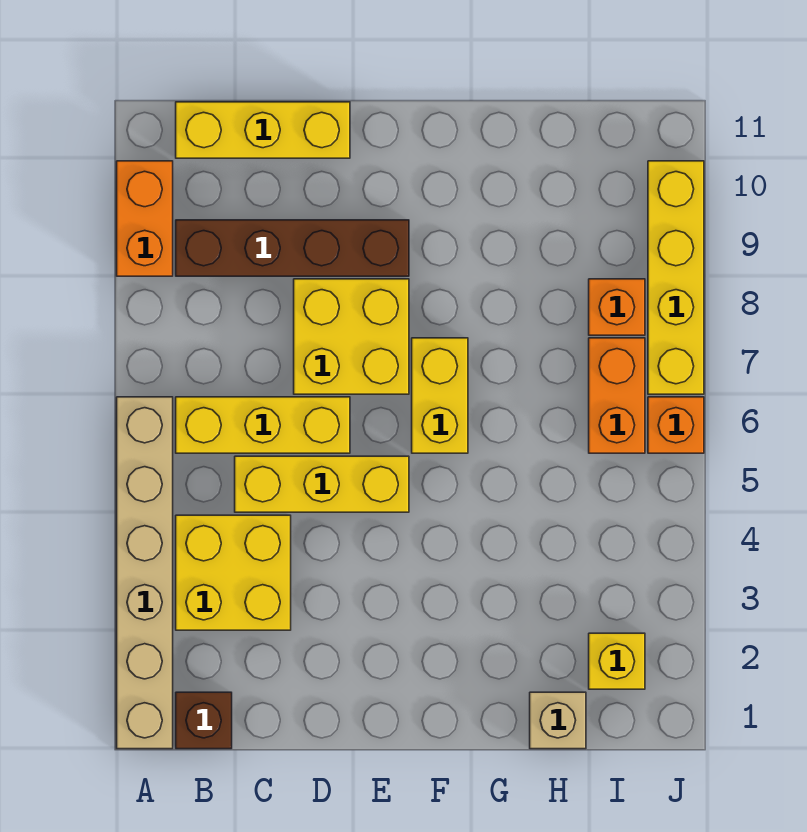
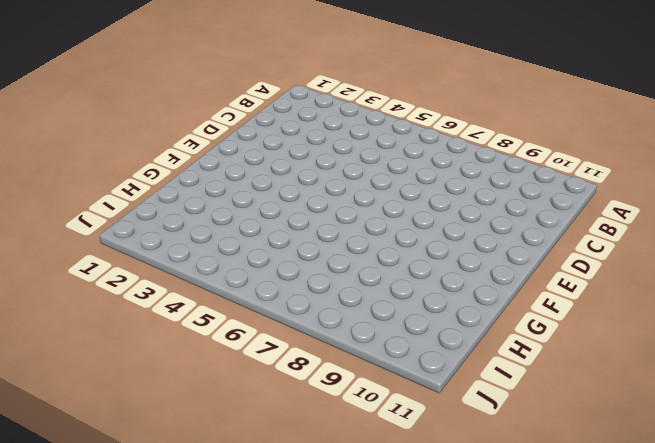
none -> tan brick A1:A6 level 1
none -> orange brick A9:A10 level 1
none -> brown brick B1 level 1

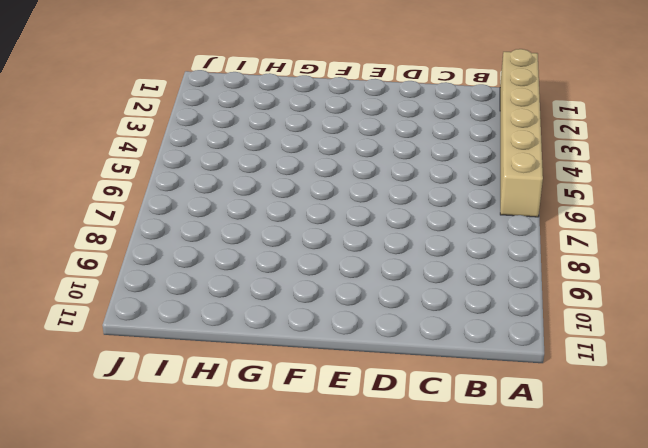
none -> orange brick A9:A10 level 1
none -> brown brick B1 level 1
none -> yellow brick B3:C4 level 1

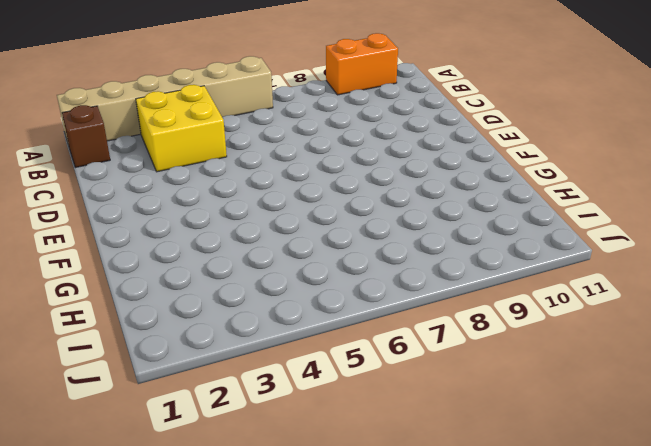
none -> yellow brick B6:D6 level 1
none -> brown brick B9:E9 level 1
none -> yellow brick B11:D11 level 1

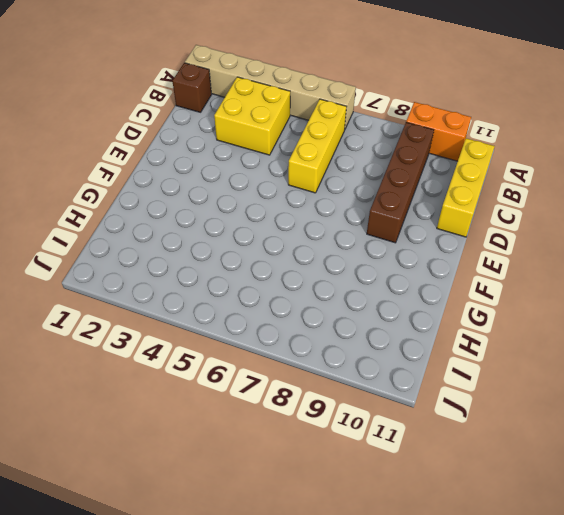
none -> yellow brick C5:E5 level 1
none -> yellow brick D7:E8 level 1
none -> yellow brick F6:F7 level 1

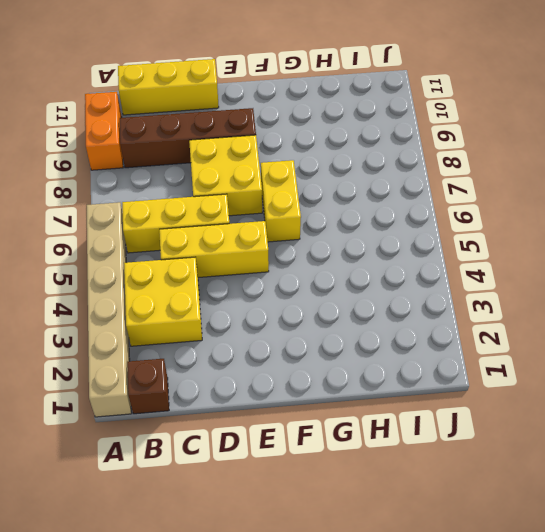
none -> tan brick H1 level 1
none -> yellow brick I2 level 1
none -> orange brick I6:I7 level 1

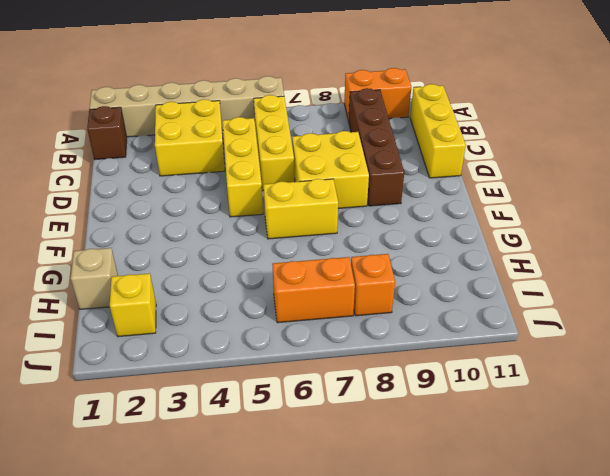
none -> orange brick J6 level 1
none -> yellow brick J7:J10 level 1

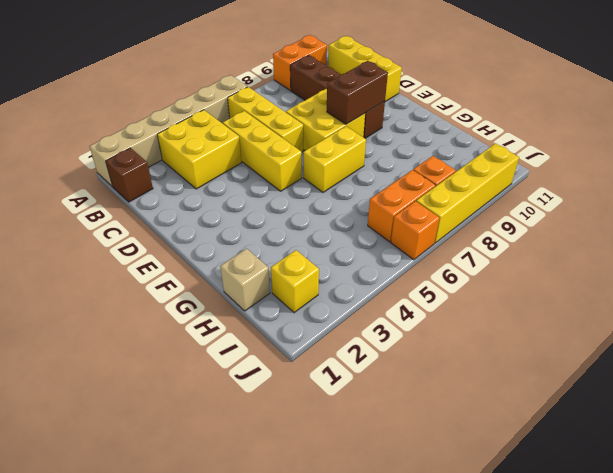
brown brick E8:E9 level 2 -> none

